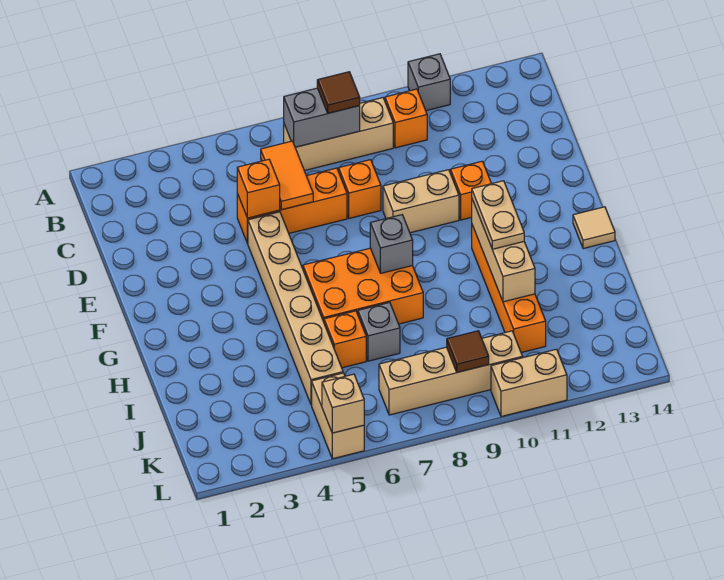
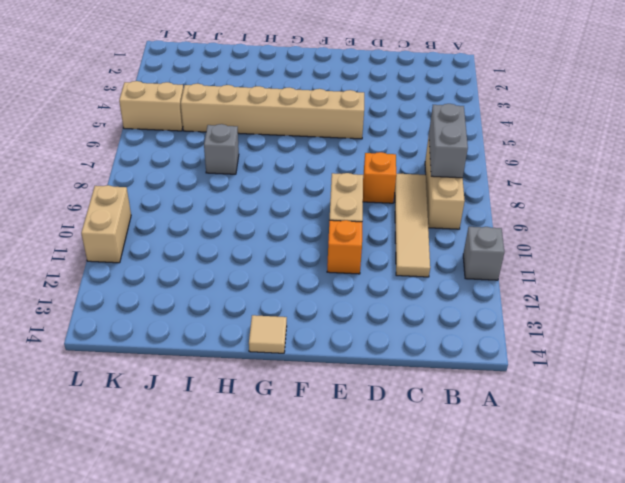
tan tile C8:C11 level 1 -> none
none -> orange brick B10 level 1
none -> orange brick D5:D7 level 1
none -> orange brick G6:H8 level 1

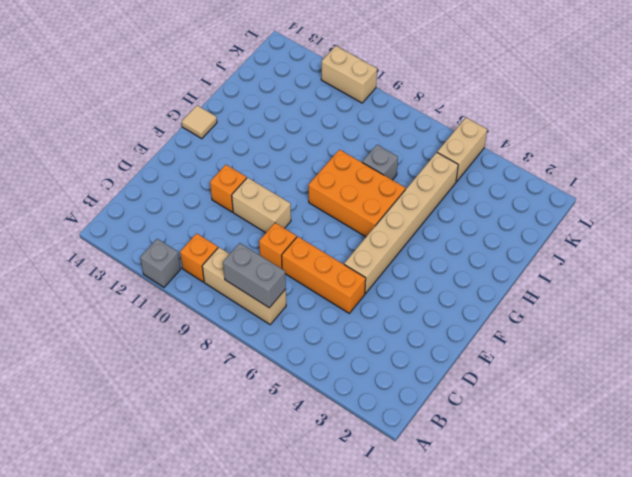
none -> orange brick G11:J11 level 1
none -> orange brick I6 level 1
none -> tan brick K7:K10 level 1

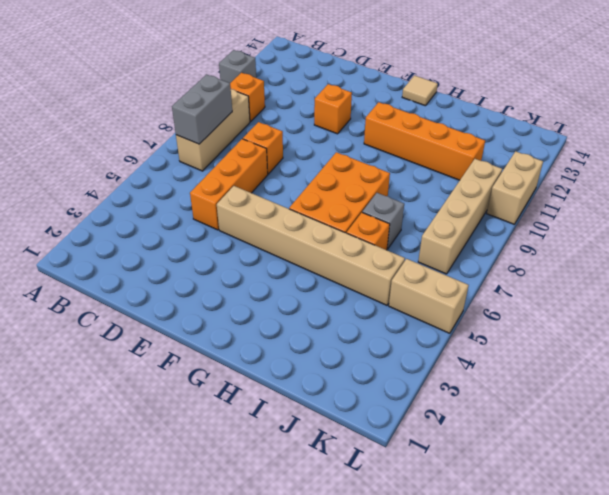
none -> tan brick E9:E10 level 1
none -> orange tile C6:D6 level 2
none -> orange brick D5 level 2

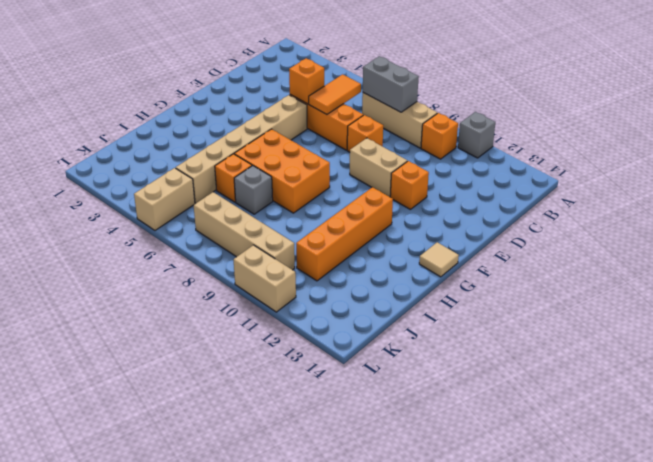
none -> grey brick G8 level 2
none -> tan brick G11:I11 level 2
none -> brown tile K9 level 2

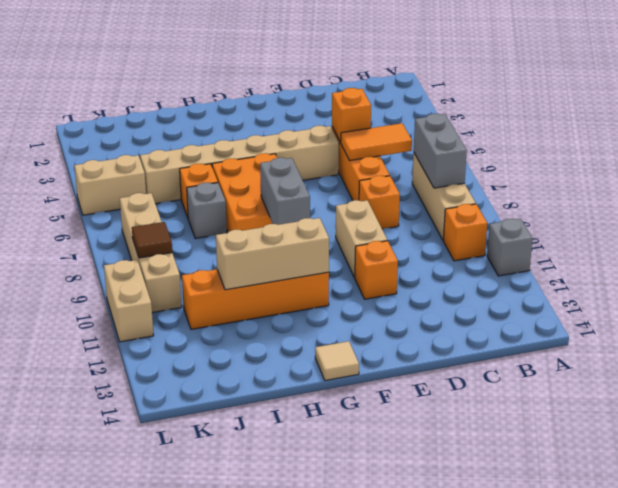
grey brick G8:G9 level 2 -> grey brick G8 level 2
none -> tan brick L5 level 2
none -> brown tile B8 level 3
none -> tan plate G11:H11 level 3

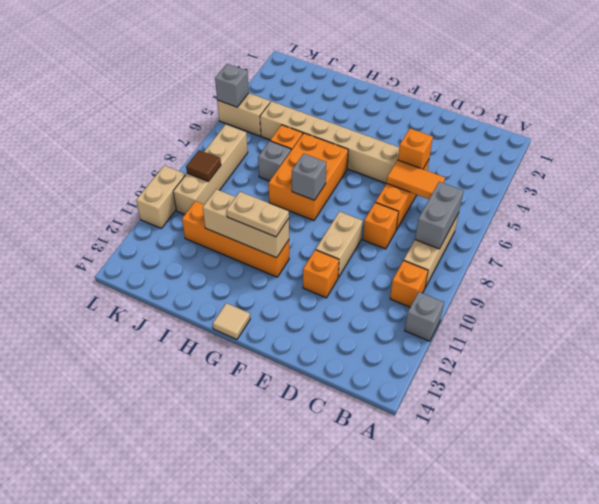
grey brick L5 level 2 -> tan brick L5 level 2
none -> brown tile B8 level 3

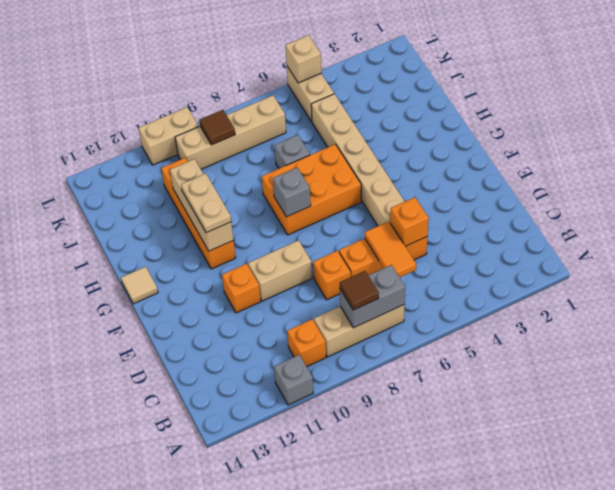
none -> orange brick I6 level 1

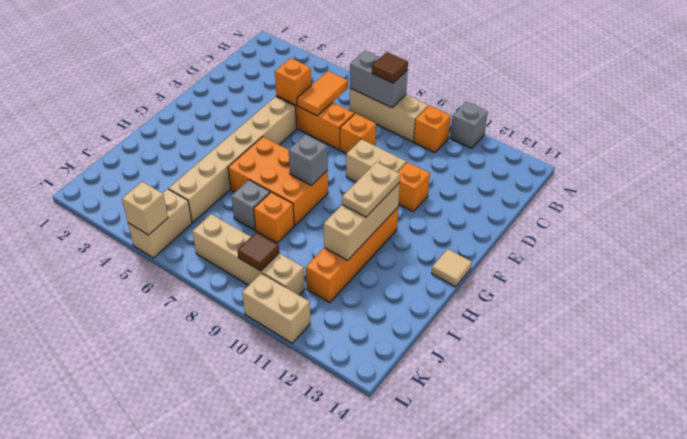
orange brick I8 level 1 -> orange brick I6 level 1

